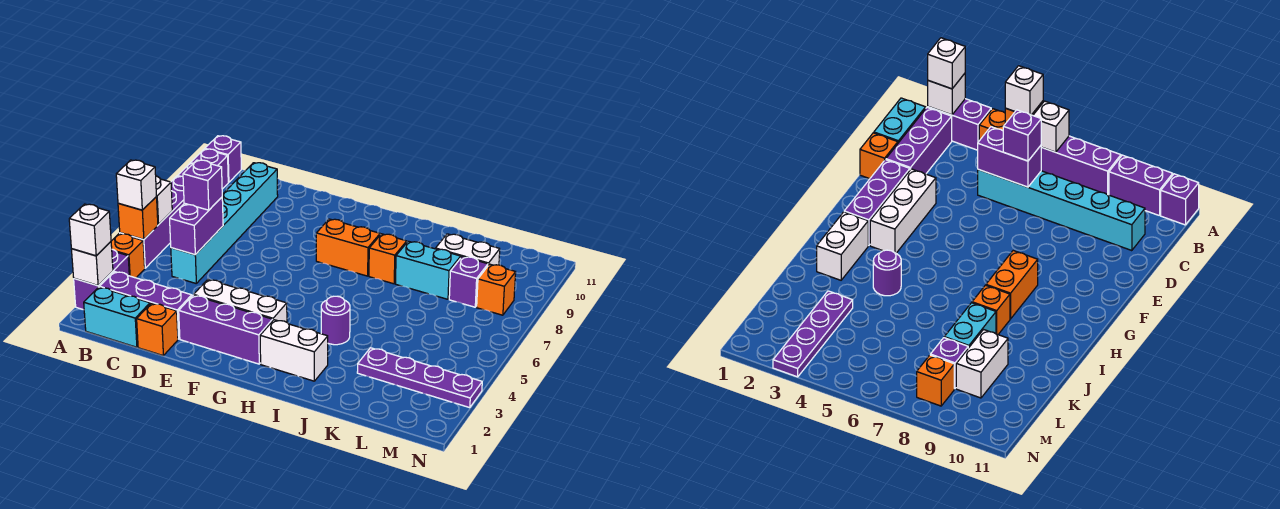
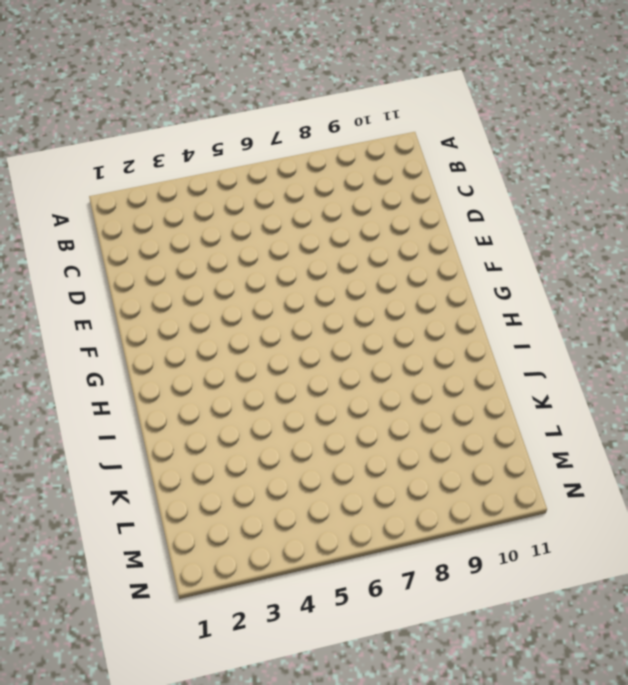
none -> purple brick A2:A3 level 1
none -> orange brick A4 level 1
none -> purple brick A5:A8 level 1

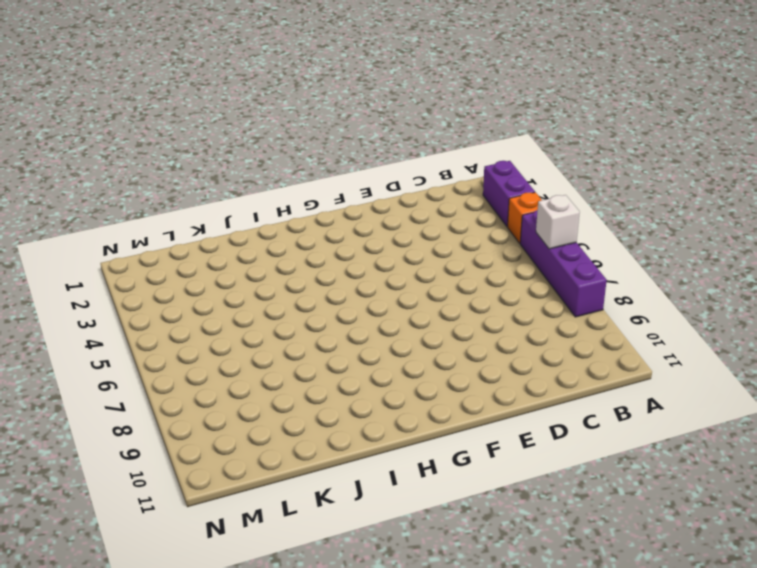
none -> purple brick A9:A10 level 1
none -> purple brick A11 level 1
none -> cyan brick B1:C1 level 1

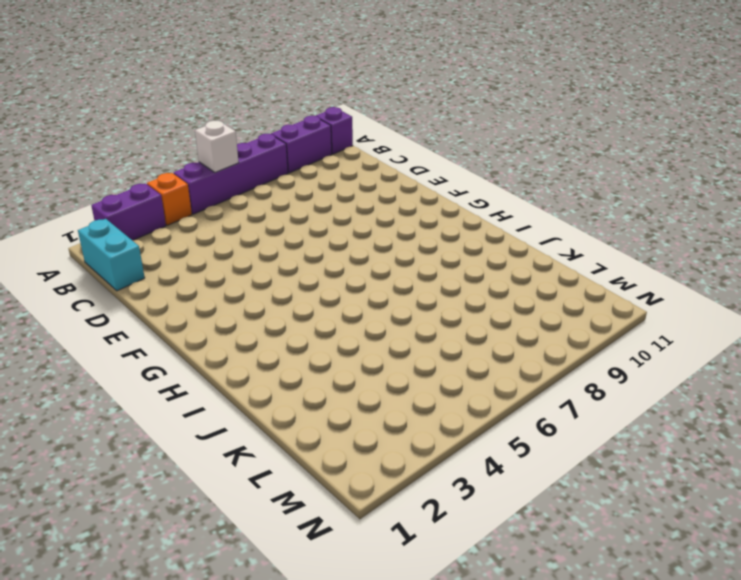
none -> purple brick B2:D2 level 1
none -> cyan brick C5:C10 level 1
none -> orange brick D1 level 1

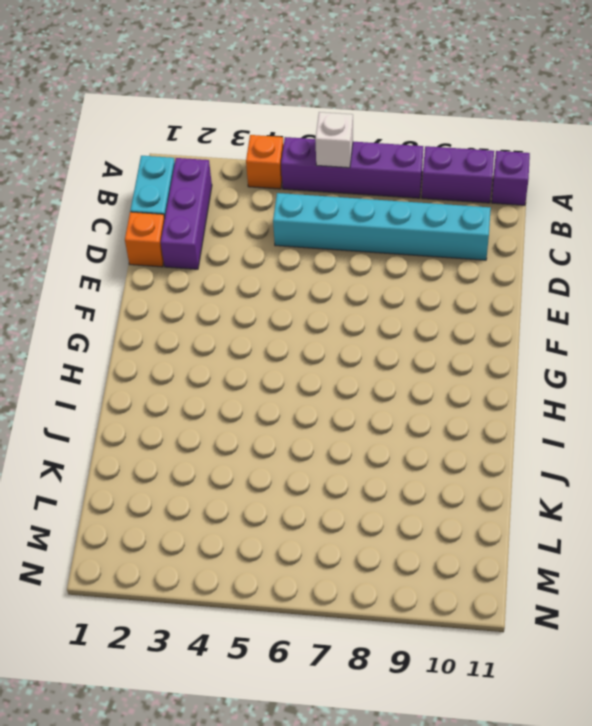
none -> purple brick A2:A3 level 1
none -> purple brick E2:G2 level 1
none -> white brick E3:G3 level 1

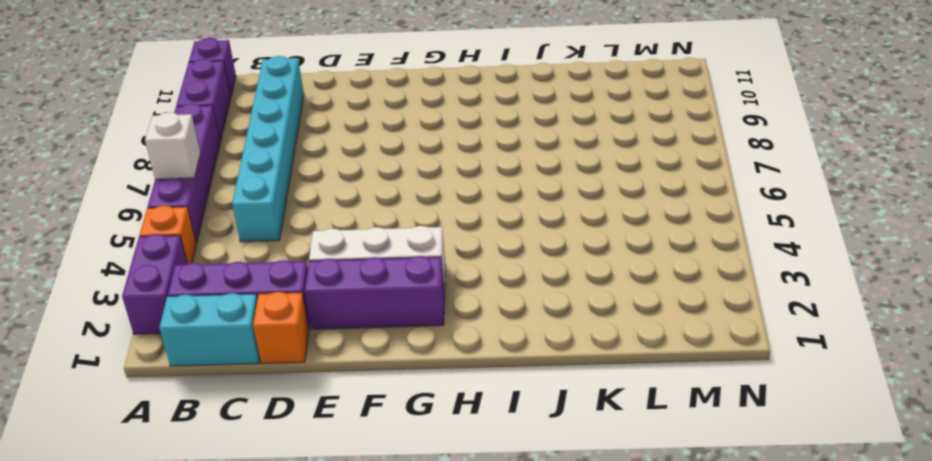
none -> orange brick G8:H8 level 1
none -> white brick H2:I2 level 1
none -> purple round brick I4 level 1

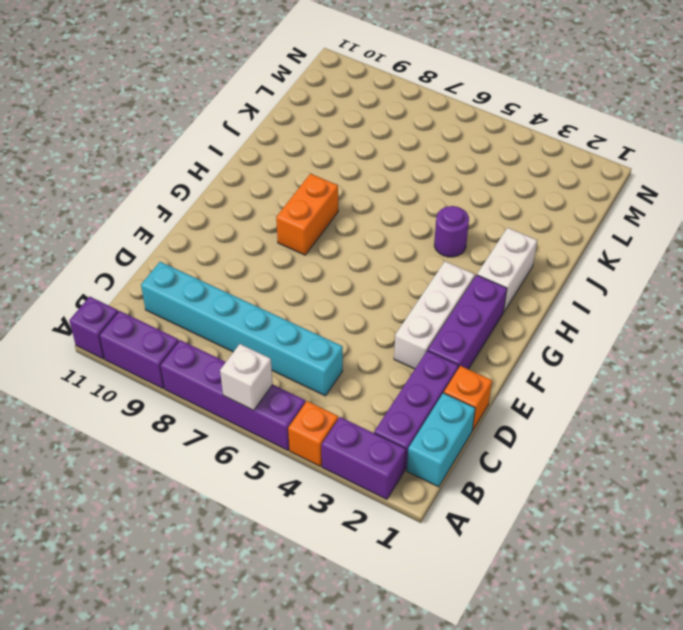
none -> orange brick I8 level 1
none -> cyan brick J8:K8 level 1
none -> purple plate K3:N3 level 1

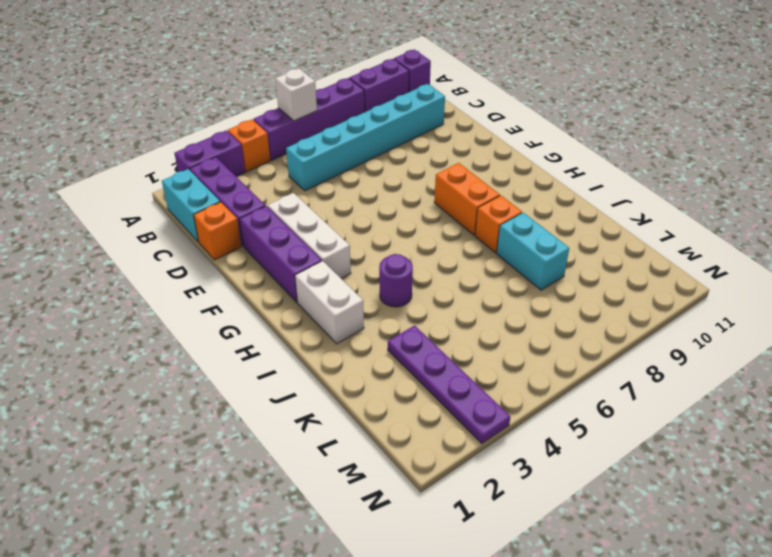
none -> white brick K9:L9 level 1
none -> purple brick L8 level 1
none -> orange brick M8 level 1

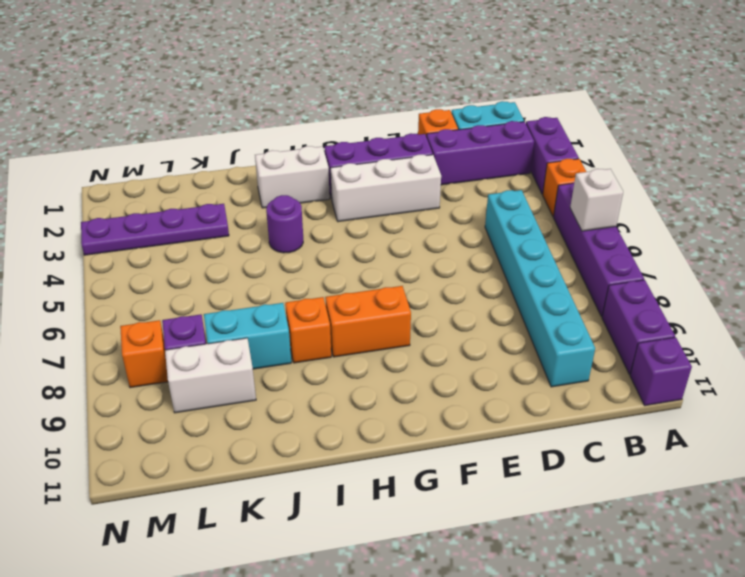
none -> white brick A2 level 2
none -> orange brick A5 level 2
none -> purple brick C5:C6 level 2

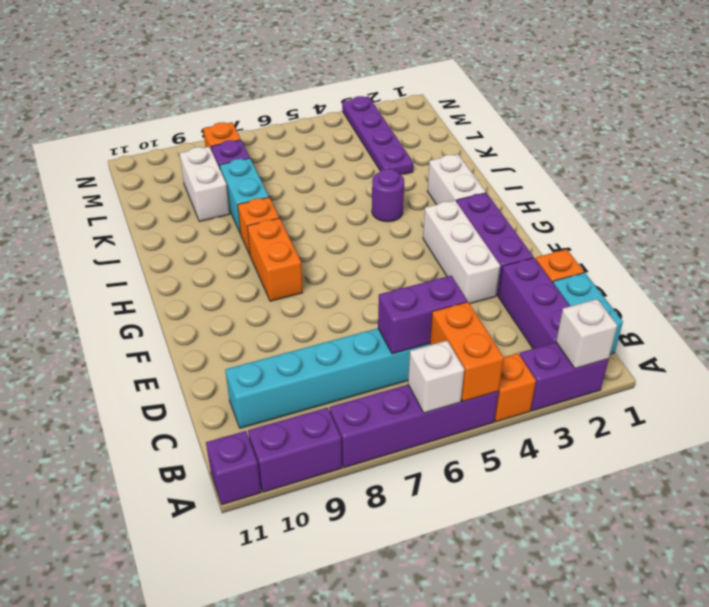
orange brick A5:B5 level 2 -> orange brick A5 level 2
none -> white brick A2 level 3
none -> white brick A5 level 3
none -> purple brick C6 level 3

